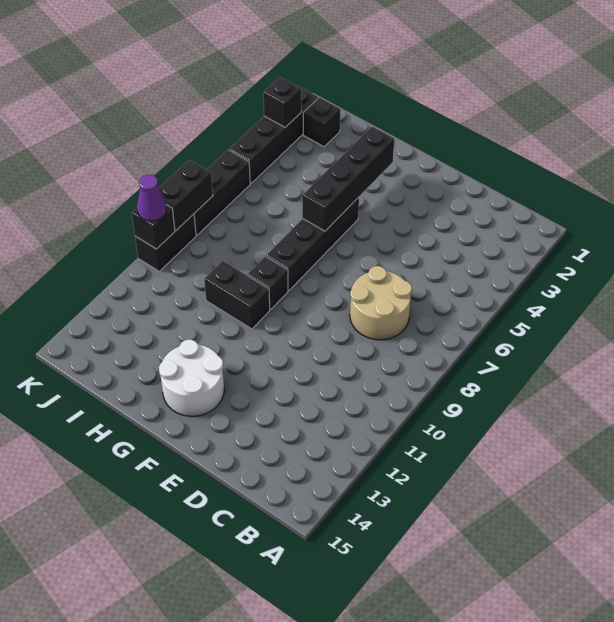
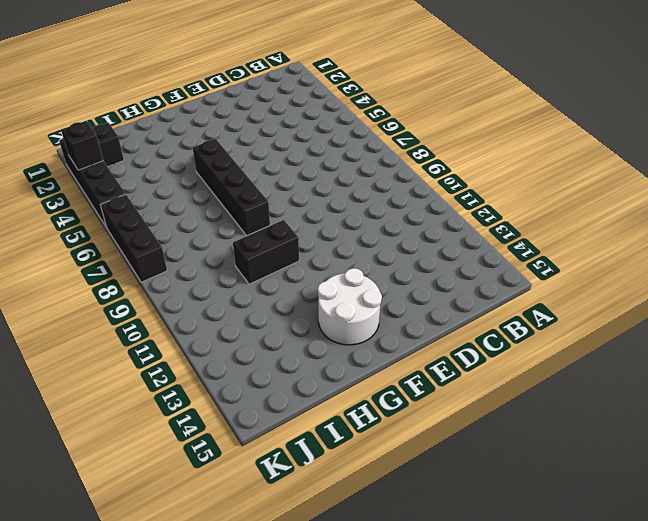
none -> tan round brick C7:D8 level 1
none -> black brick G9 level 1
none -> black brick K9:K10 level 1

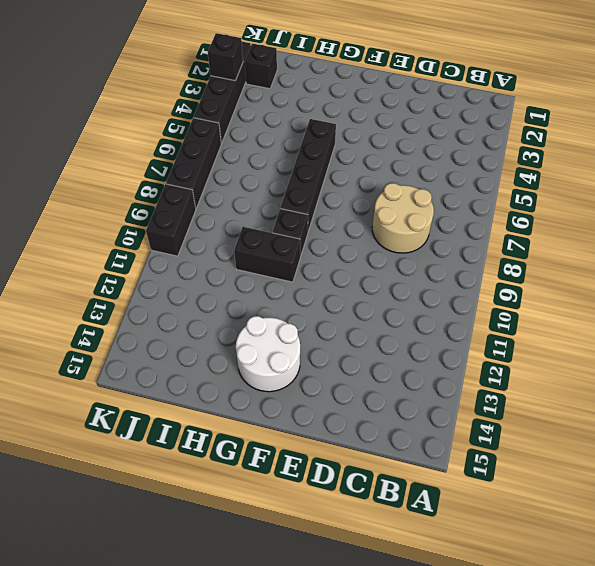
none -> black brick G3:G6 level 2
none -> black brick K8:K9 level 2
none -> black brick K10 level 2

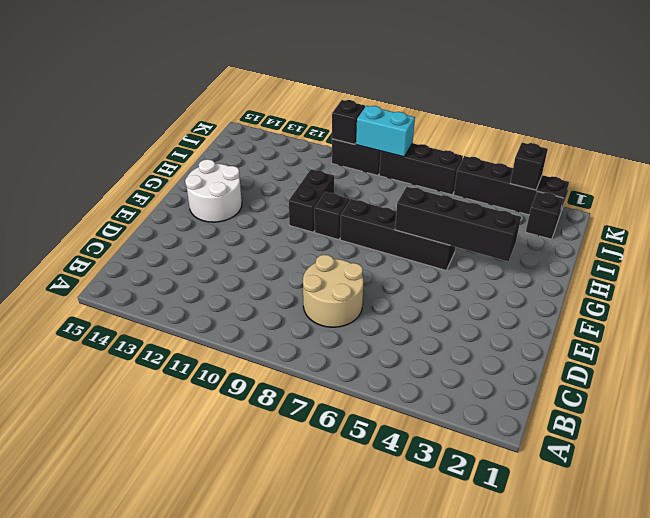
cyan brick K8:K9 level 2 -> black brick K8:K9 level 2
none -> purple cone K10 level 3

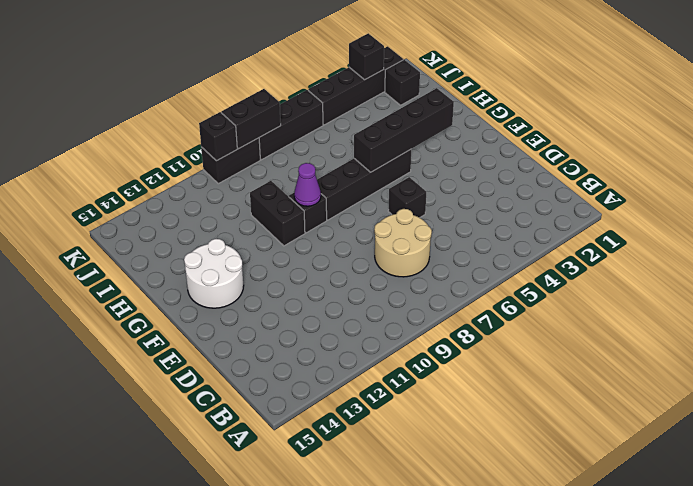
black brick E6 level 1 -> none
purple cone G9 level 2 -> purple cone K10 level 3

